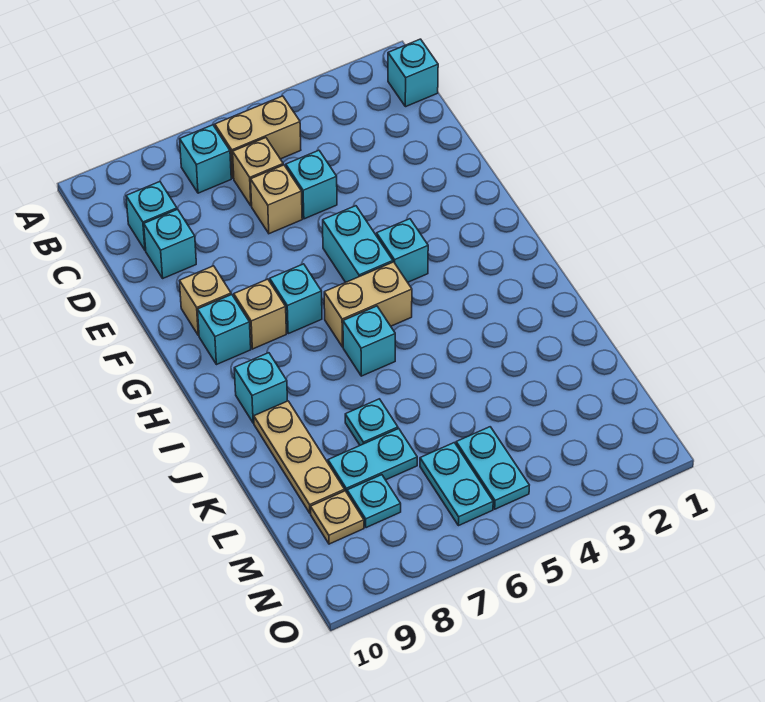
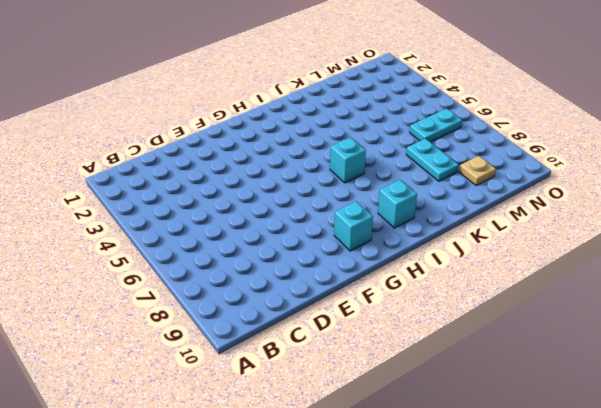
none -> cyan brick B1 level 1
none -> tan brick B5:B6 level 1
none -> cyan brick B7 level 1

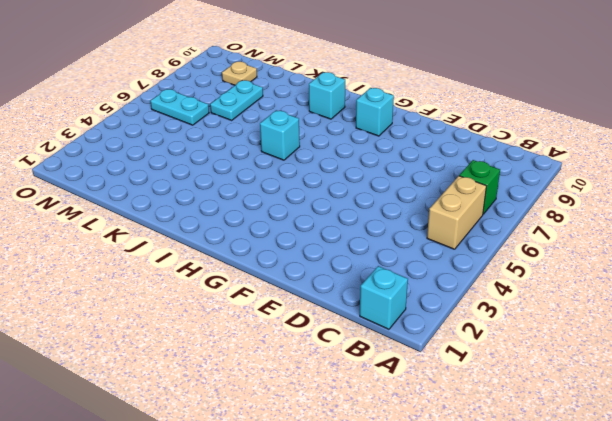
green brick B7 level 1 -> cyan brick B7 level 1
none -> tan brick C6 level 1
none -> cyan brick C9 level 1
none -> cyan brick D5 level 1

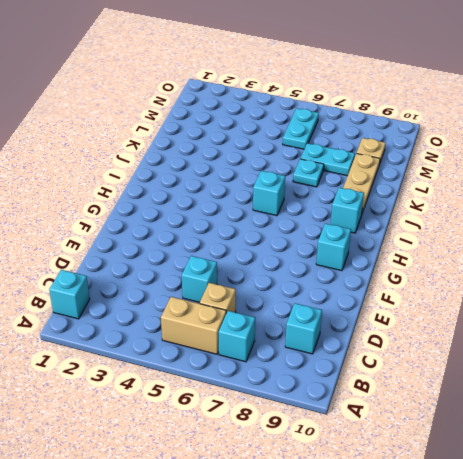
none -> tan brick D6 level 1
none -> cyan brick D9 level 1
none -> cyan brick F5:G5 level 1

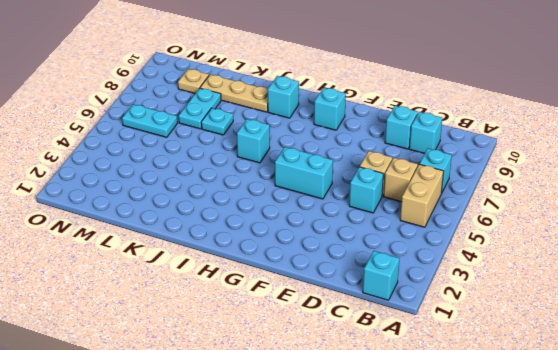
none -> tan brick F9 level 1
none -> cyan brick G4 level 1
none -> cyan brick G7 level 1

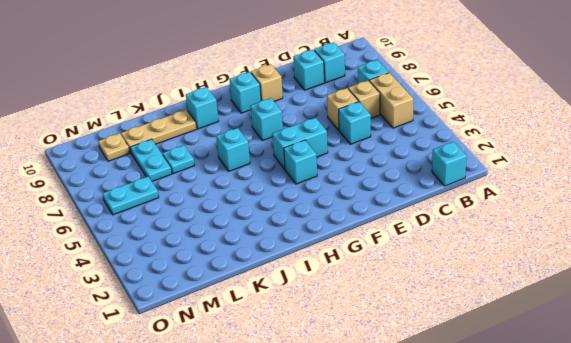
none -> tan brick G8 level 1
none -> tan brick H5:H6 level 1
none -> cyan plate M5:N5 level 1

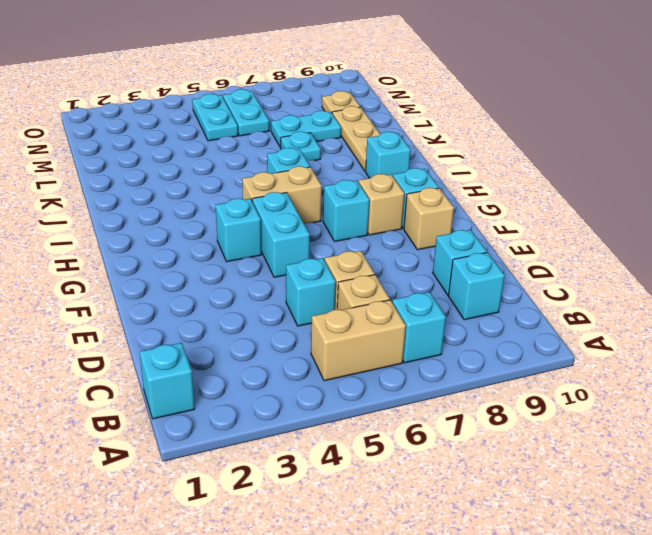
none -> cyan plate M8 level 1

